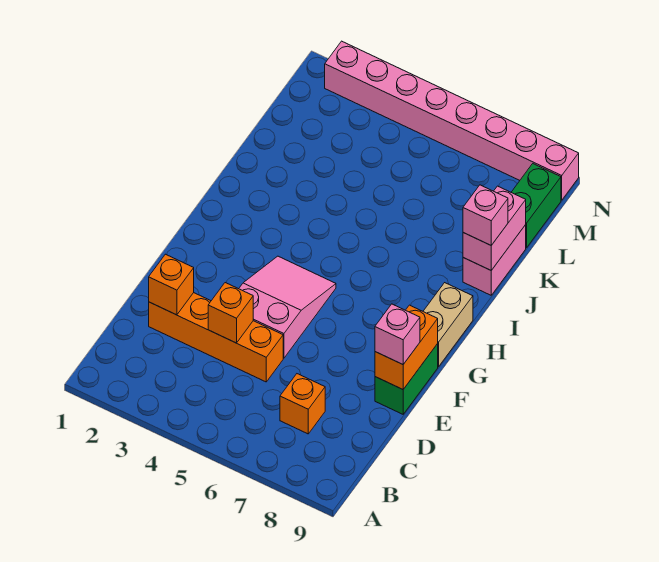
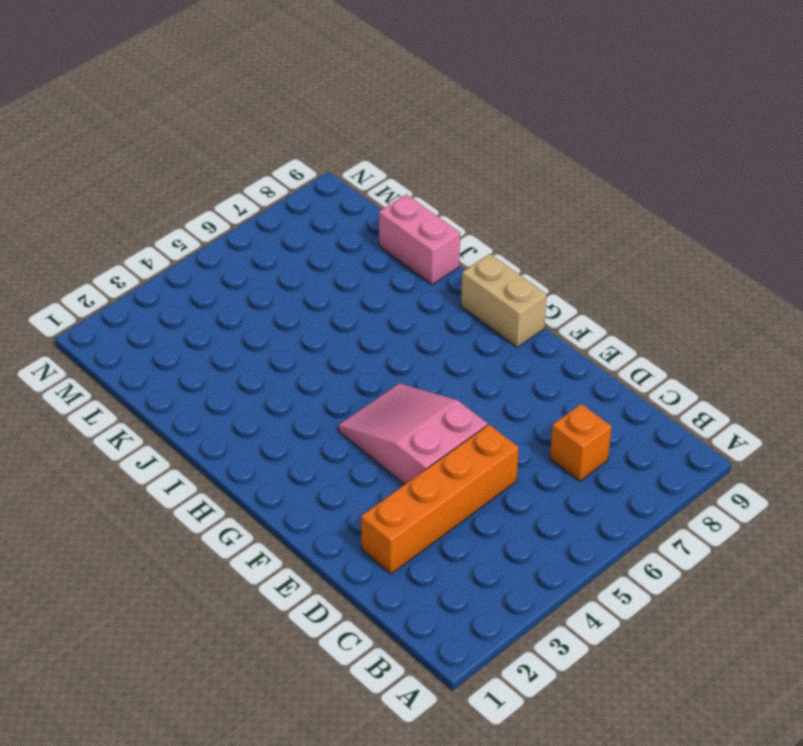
none -> green brick E9:F9 level 1
none -> green brick L9:M9 level 1
none -> pink brick N2:N9 level 1

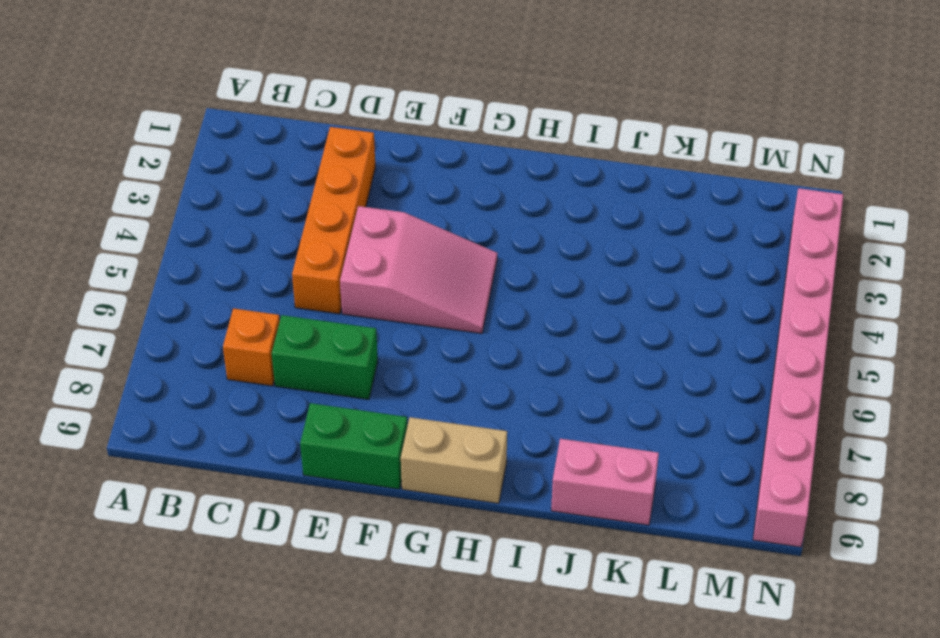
green brick D7:E7 level 1 -> green brick L9:M9 level 1
none -> orange brick D2 level 2
none -> orange brick D4 level 2
none -> orange brick E9:F9 level 2

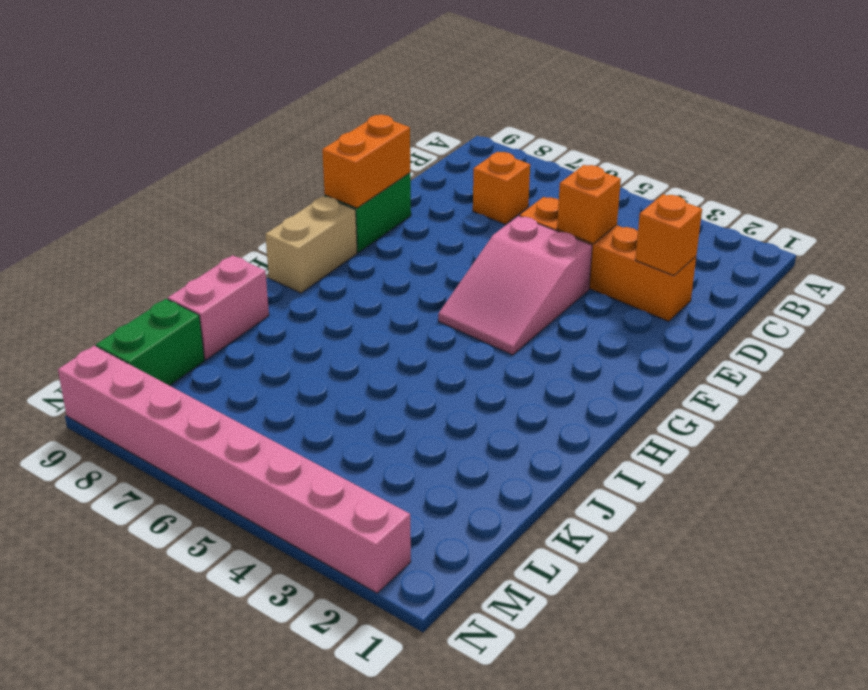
none -> pink brick J9:K9 level 2
none -> pink brick E9 level 3
none -> pink brick J9 level 3

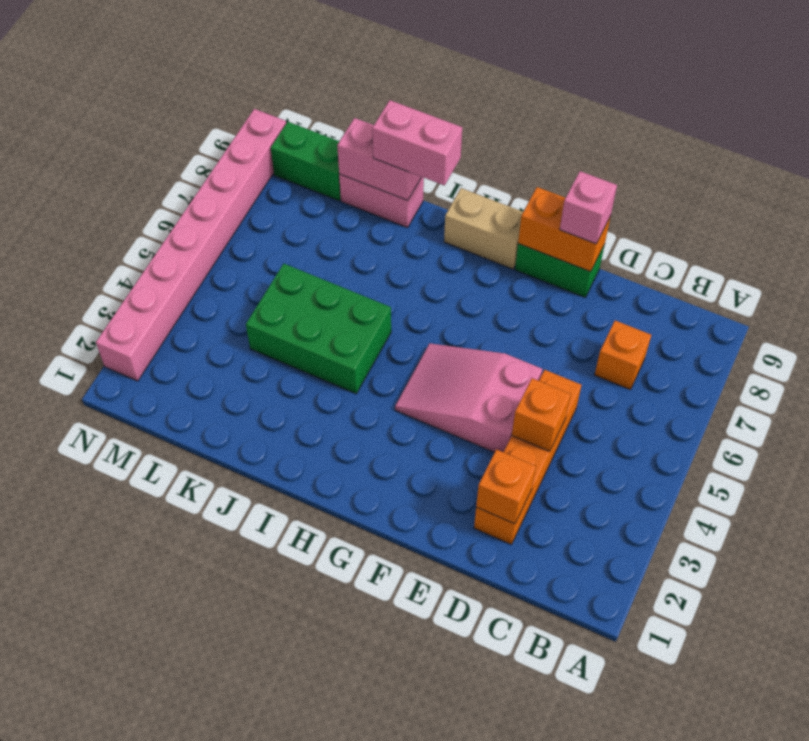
green brick I4:K5 level 1 -> none
pink brick I9:J9 level 3 -> pink brick J9 level 3

